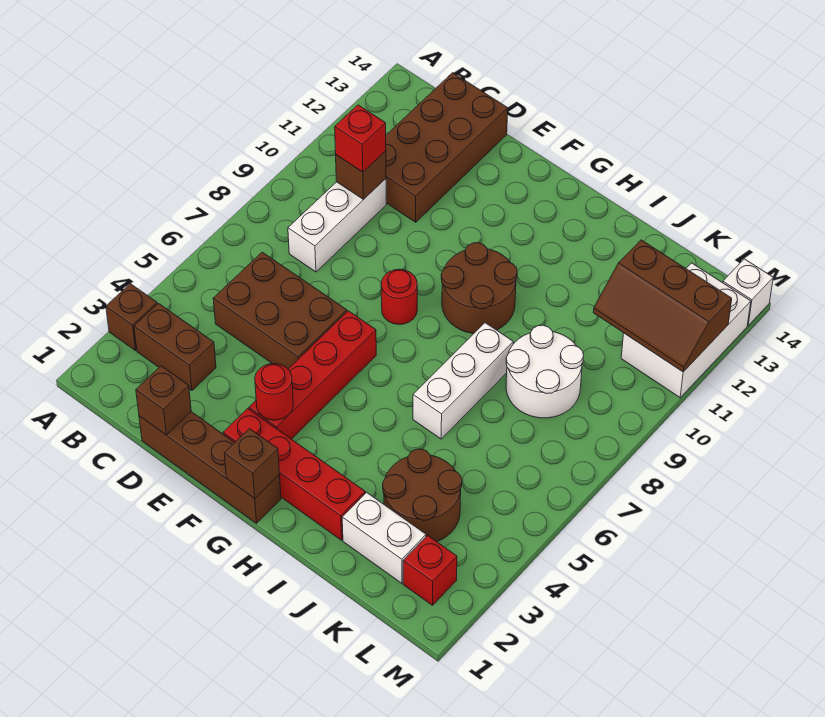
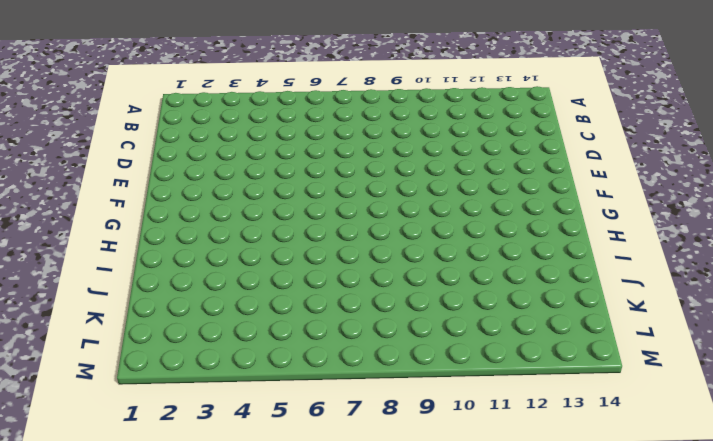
none -> brown brick A3 level 1
none -> brown brick B3:C3 level 1
none -> brown brick C5:E6 level 1

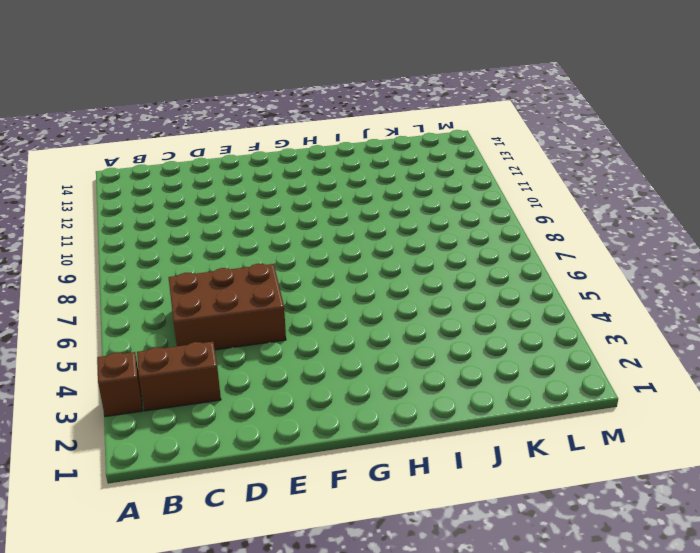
none -> white brick C8:C10 level 1
none -> brown brick C11:D14 level 1
none -> brown brick D1:G1 level 1

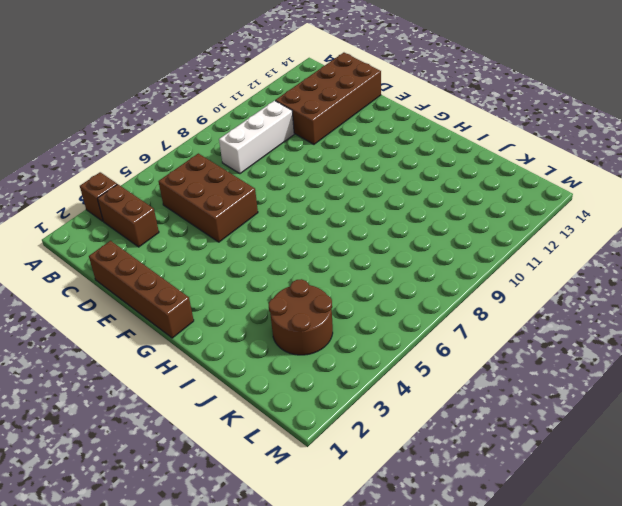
none -> red brick F2:I2 level 1
none -> red brick F3:F6 level 1
none -> red round brick F8 level 1

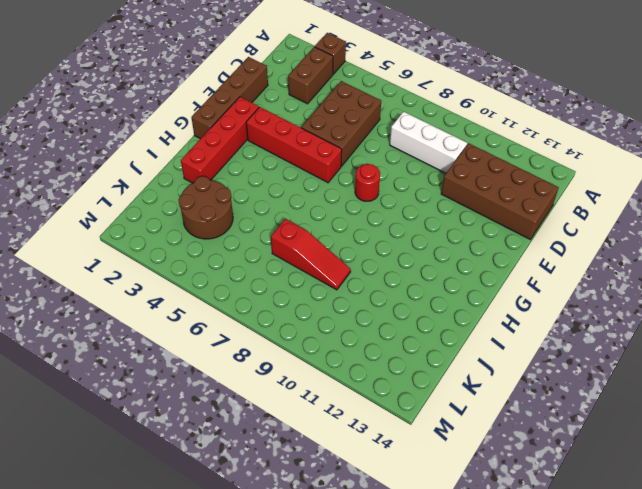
red slope J7:J9 level 1 top 7 -> white round brick J8:K9 level 1
none -> brown round brick G9:H10 level 1
none -> white brick I6:I8 level 1
none -> white brick J2:K2 level 1

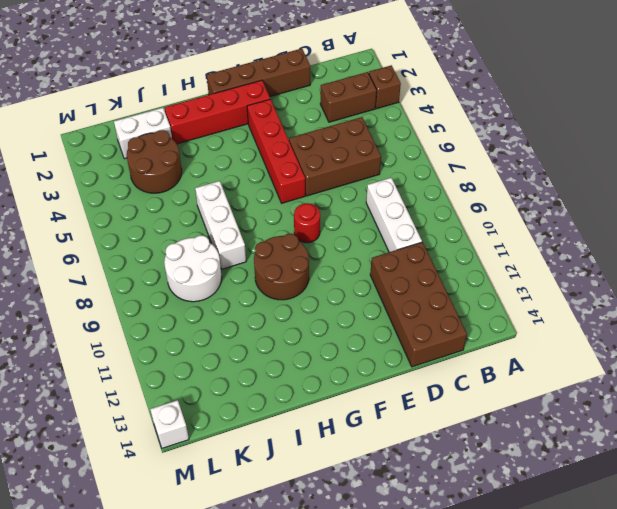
none -> red brick L2 level 1
none -> white brick L11:M13 level 1
none -> brown brick C10 level 2

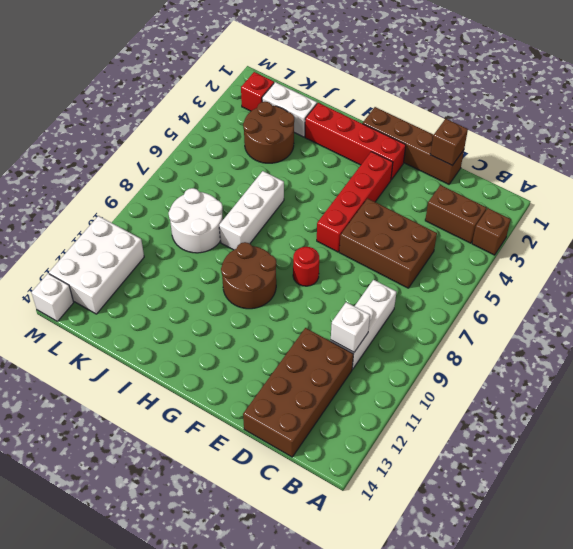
white brick C10 level 2 -> brown brick C10 level 2
none -> red round brick F3 level 2
none -> brown brick G1 level 2
none -> brown slope K11:M12 level 2 top 12

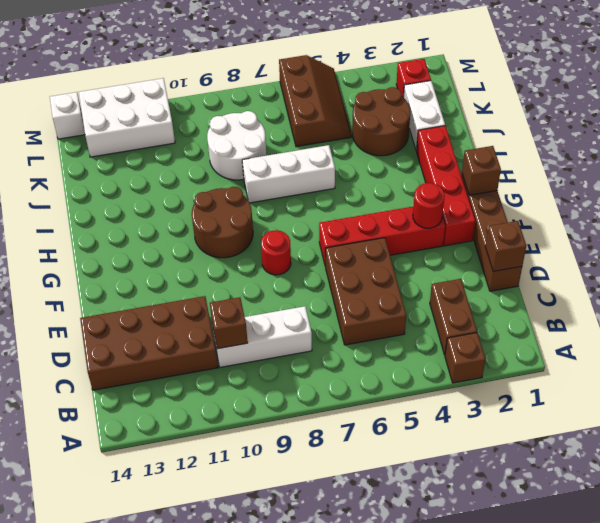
brown slope K5:M6 level 1 top 6 -> brown slope K11:M12 level 2 top 12
none -> red brick C10 level 3

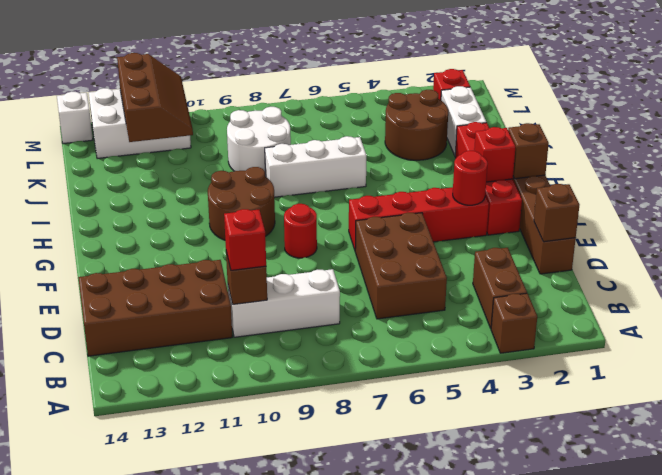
red brick G2 level 2 -> none

